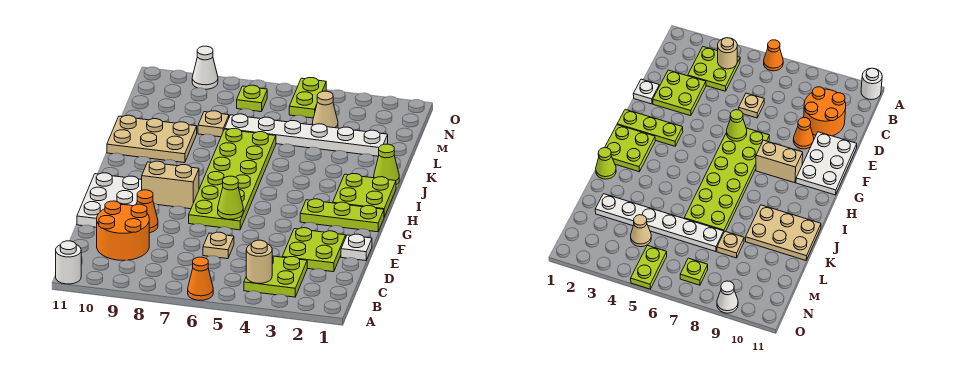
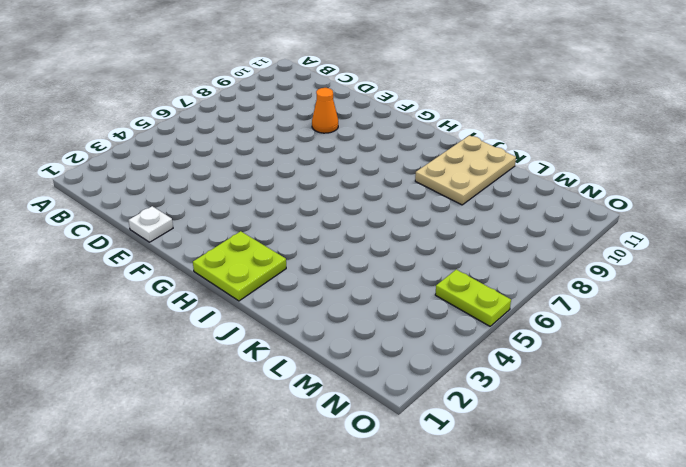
none -> orange cone A6 level 1
none -> white round brick A11 level 1
none -> lime plate B3:C4 level 1

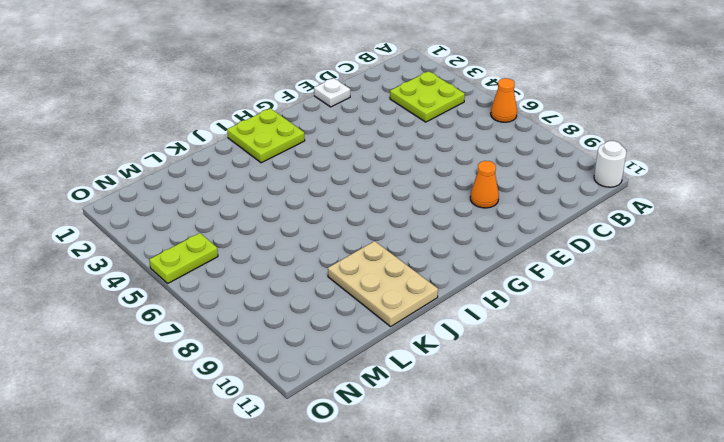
none -> orange round brick C9:D10 level 1
none -> lime plate D2:E3 level 1
none -> tan plate D6 level 1

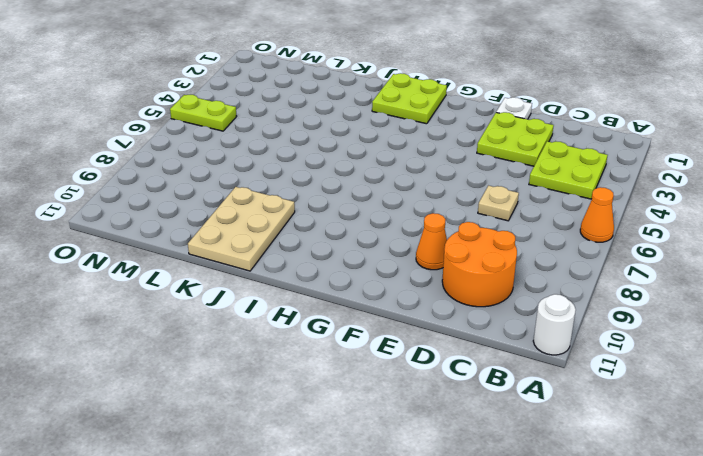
none -> white plate E10:G11 level 1
none -> lime plate F6:K7 level 1
none -> lime plate G1:G3 level 1

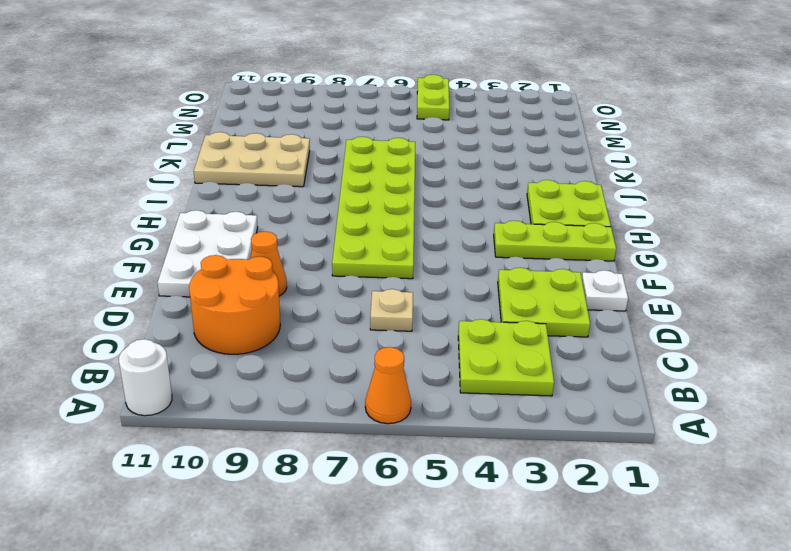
none -> tan brick G8:G9 level 1
none -> lime cone J1 level 1
none -> white plate L2:L7 level 1

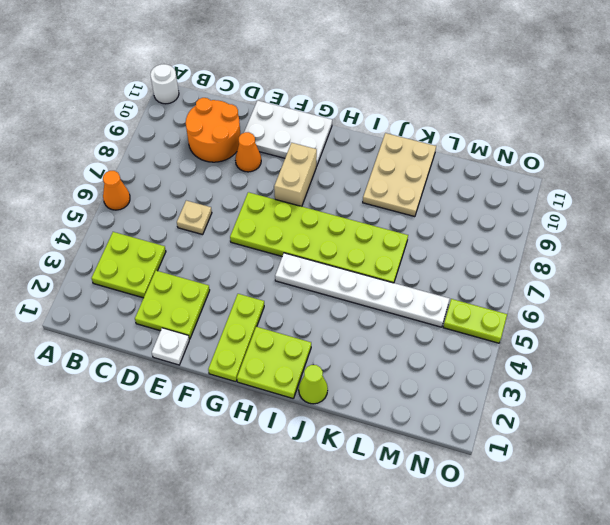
white plate H5:M5 level 1 -> white plate L2:L7 level 1
none -> tan plate L8 level 1
none -> tan cone M4 level 1
none -> lime plate N7 level 1

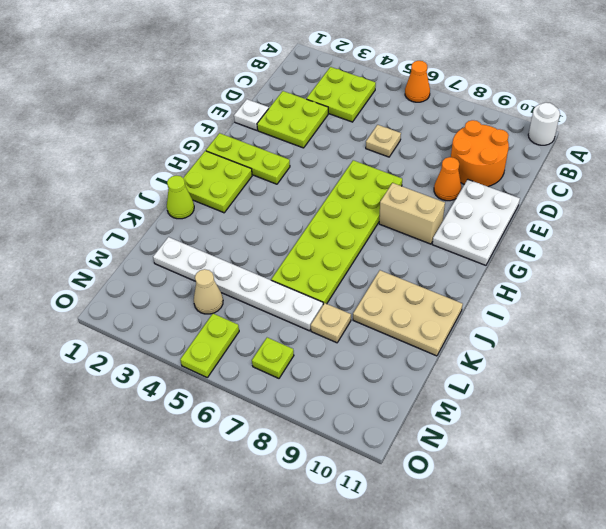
none -> white cone O9 level 1
none -> tan round brick B4 level 2
none -> lime cone F6 level 2

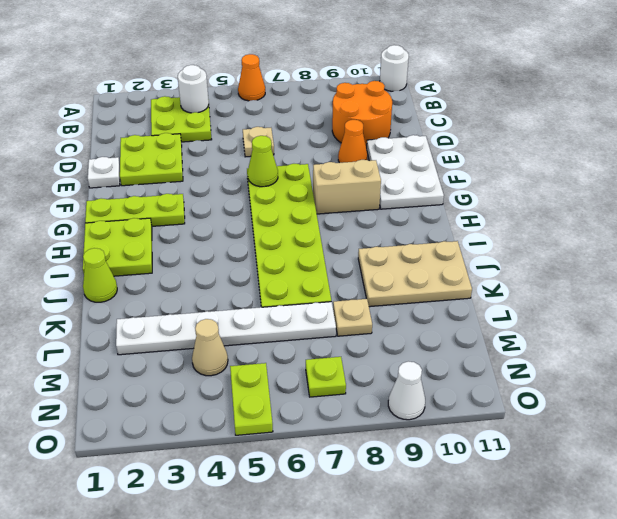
white round brick B4 level 2 -> tan round brick B4 level 2

